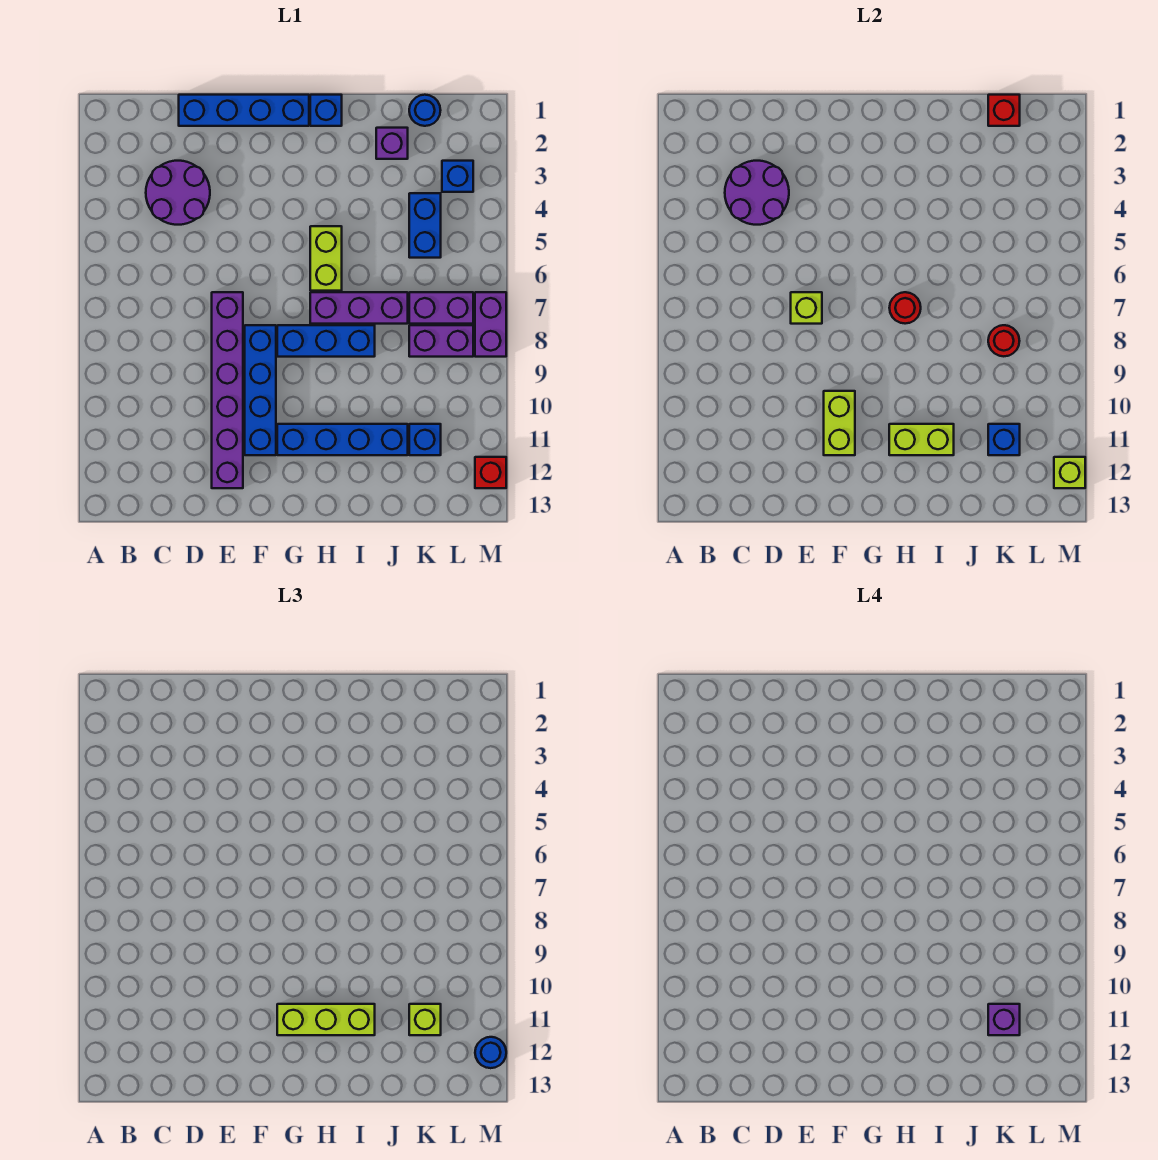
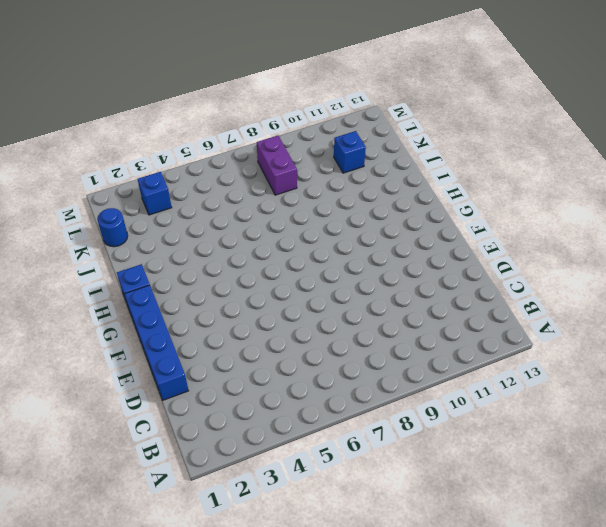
none -> purple round brick C3:D4 level 1
none -> purple brick E7:E12 level 1
none -> blue brick F8:F11 level 1
none -> blue brick G8:I8 level 1

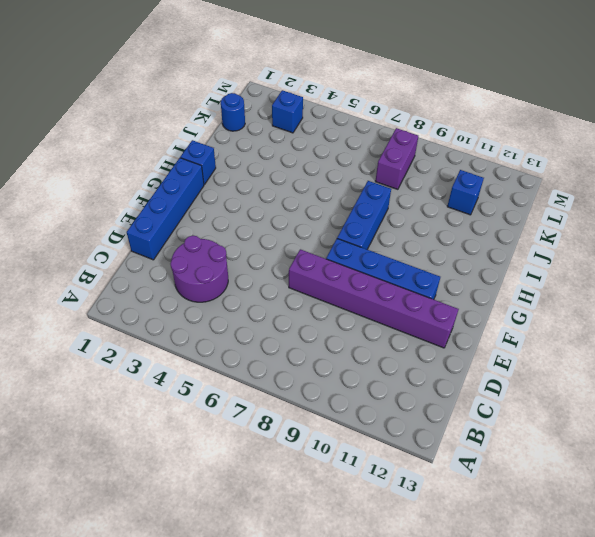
none -> blue brick G11:J11 level 1
none -> lime brick H5:H6 level 1
none -> purple brick H7:J7 level 1
none -> purple brick J2 level 1

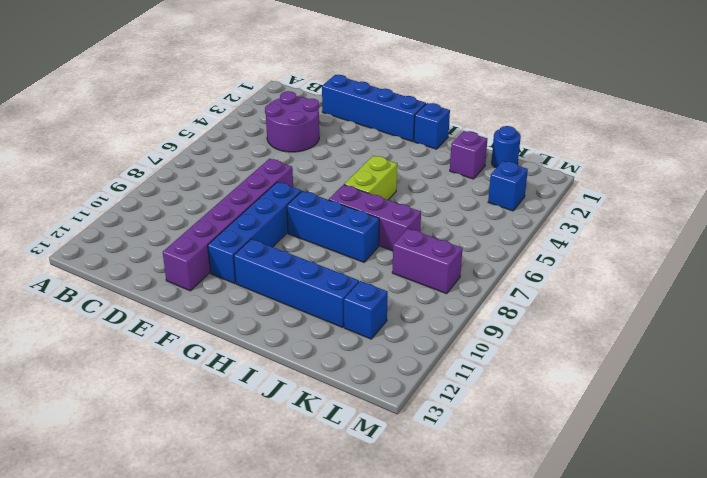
none -> blue brick K4:K5 level 1
none -> purple brick K7:L7 level 1
none -> purple brick M7:M8 level 1
none -> red brick M12 level 1

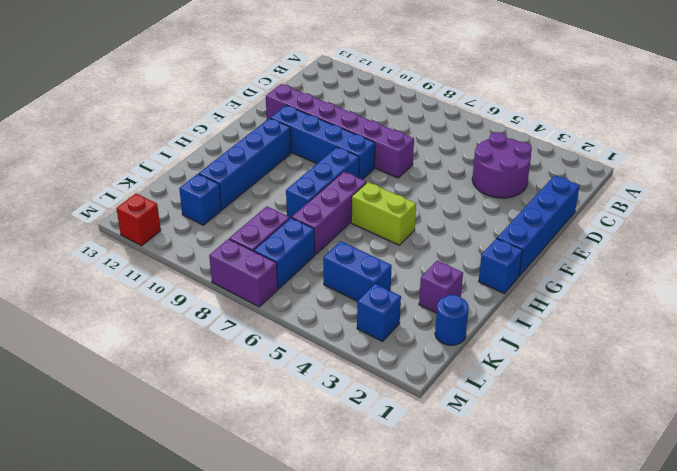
blue brick K7:L7 level 1 -> purple brick K7:L7 level 1
none -> purple round brick C3:D4 level 2
none -> lime brick E7 level 2
none -> lime brick F10:F11 level 2
none -> red round brick H7 level 2

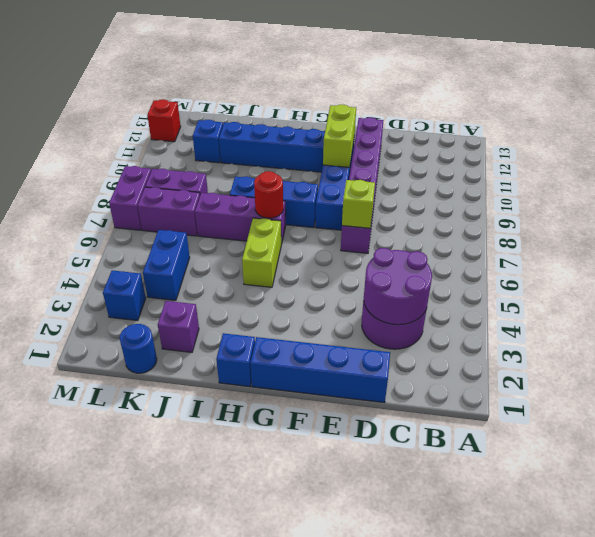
none -> lime brick H11:I11 level 2
none -> red brick K1 level 2
none -> red round brick K8 level 2
none -> blue brick K11 level 2

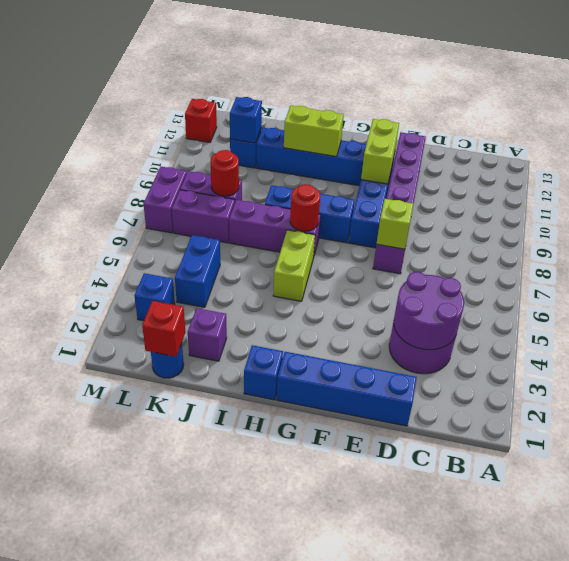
none -> lime brick M12 level 2
none -> lime brick G11:I11 level 3
none -> lime brick K11 level 3
none -> blue round brick M12 level 3

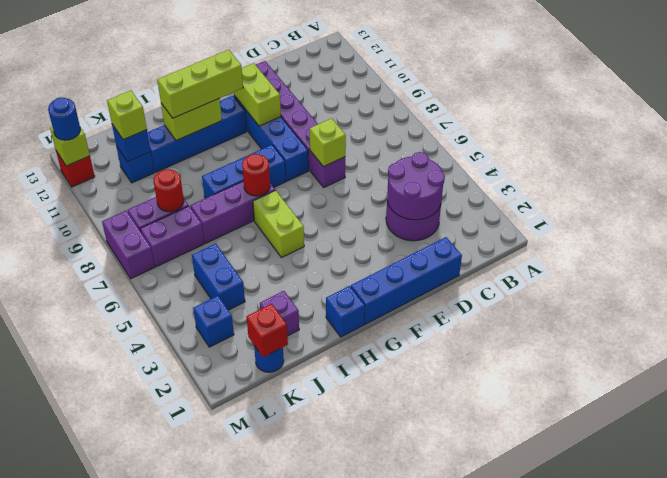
none -> purple brick K11 level 4

